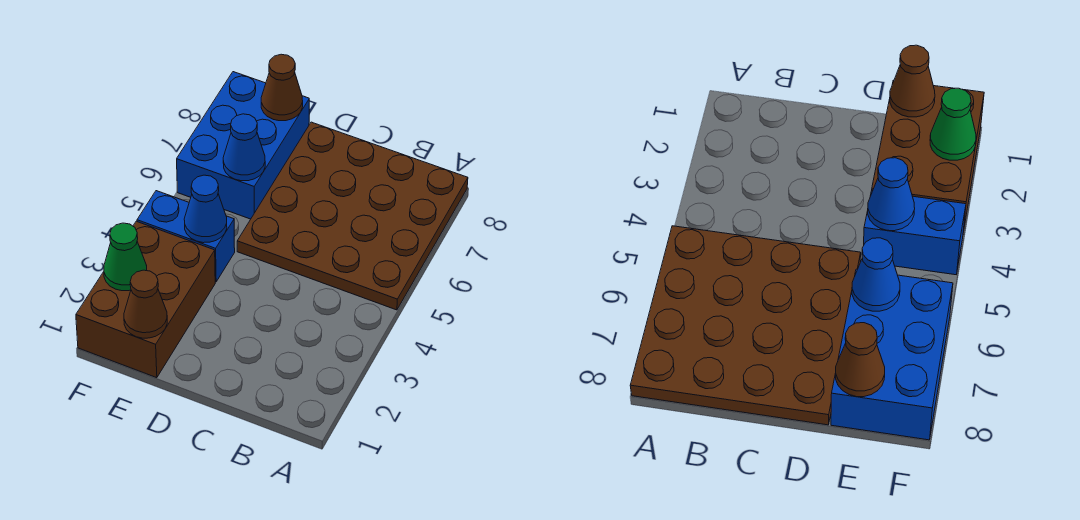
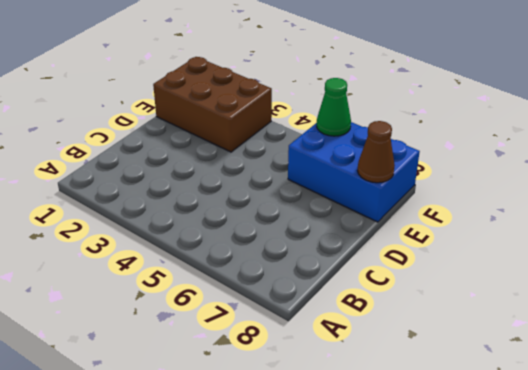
green cone F6 level 2 -> green cone F2 level 2
none -> brown plate A5:D8 level 1
none -> blue brick E4:F4 level 1

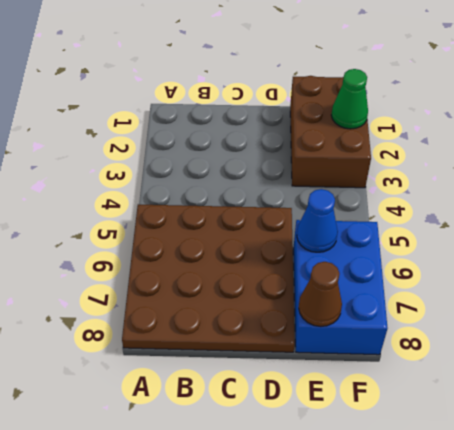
none -> blue brick E4:F4 level 1
none -> brown cone E1 level 2

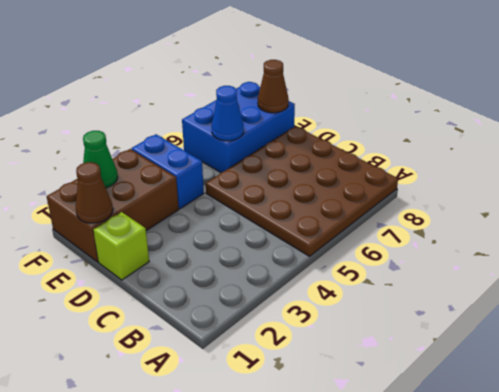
lime brick D1 level 1 -> none
none -> blue cone E4 level 2

